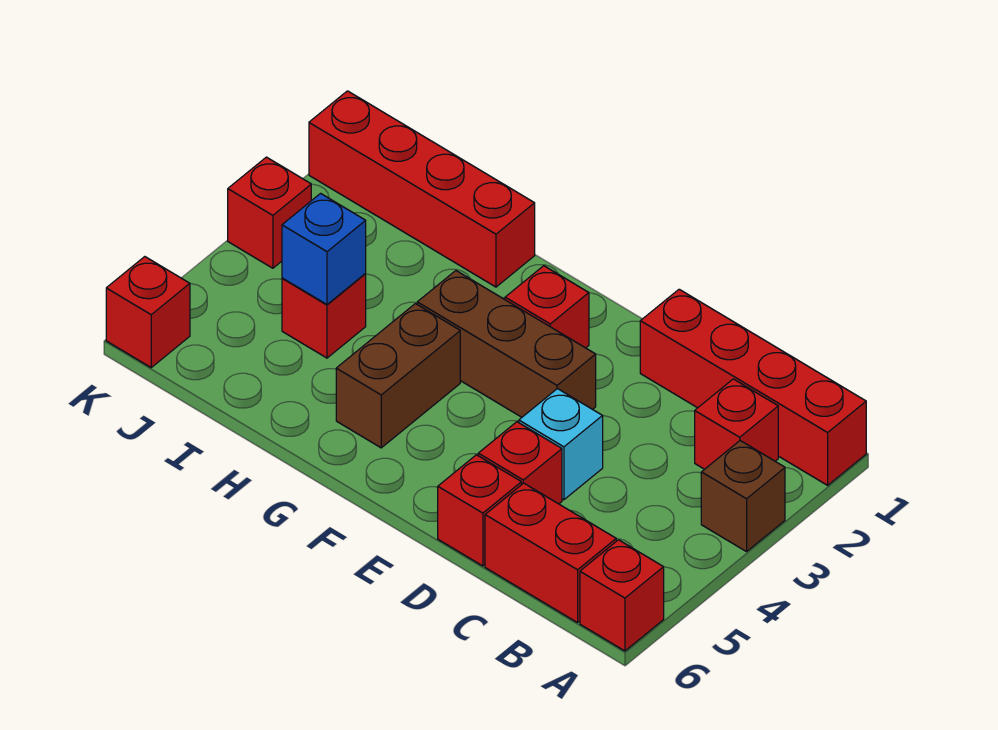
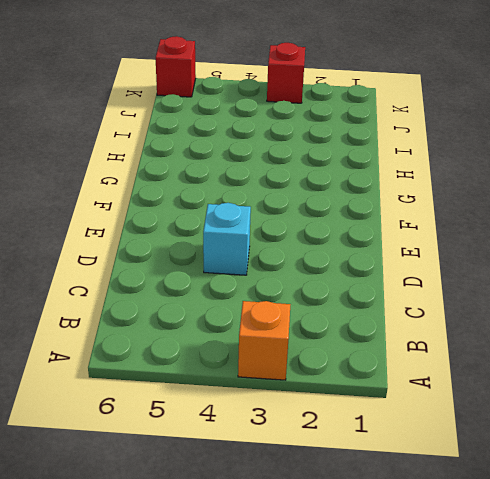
orange brick A3 level 1 -> brown brick A3 level 1
none -> red brick A1:D1 level 1
none -> red brick A6 level 1
none -> red brick B2 level 1

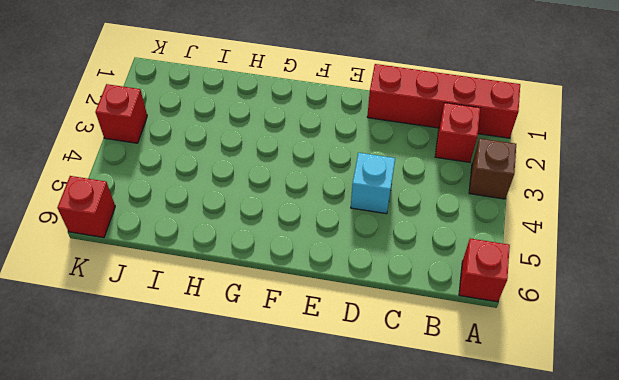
none -> red brick B6:C6 level 1
none -> red brick D5 level 1
none -> red brick D6 level 1

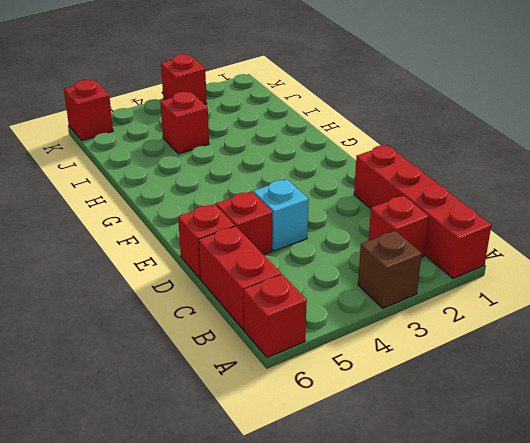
none -> brown brick E3:G3 level 1
none -> red brick F2 level 1
none -> brown brick G4:G5 level 1

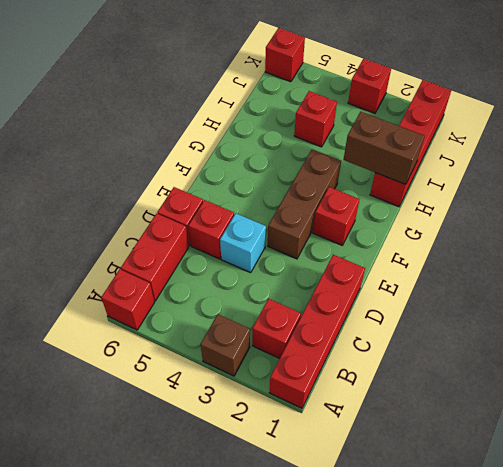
brown brick H1:H2 level 2 -> brown brick G4:G5 level 1
none -> blue brick I4 level 2

